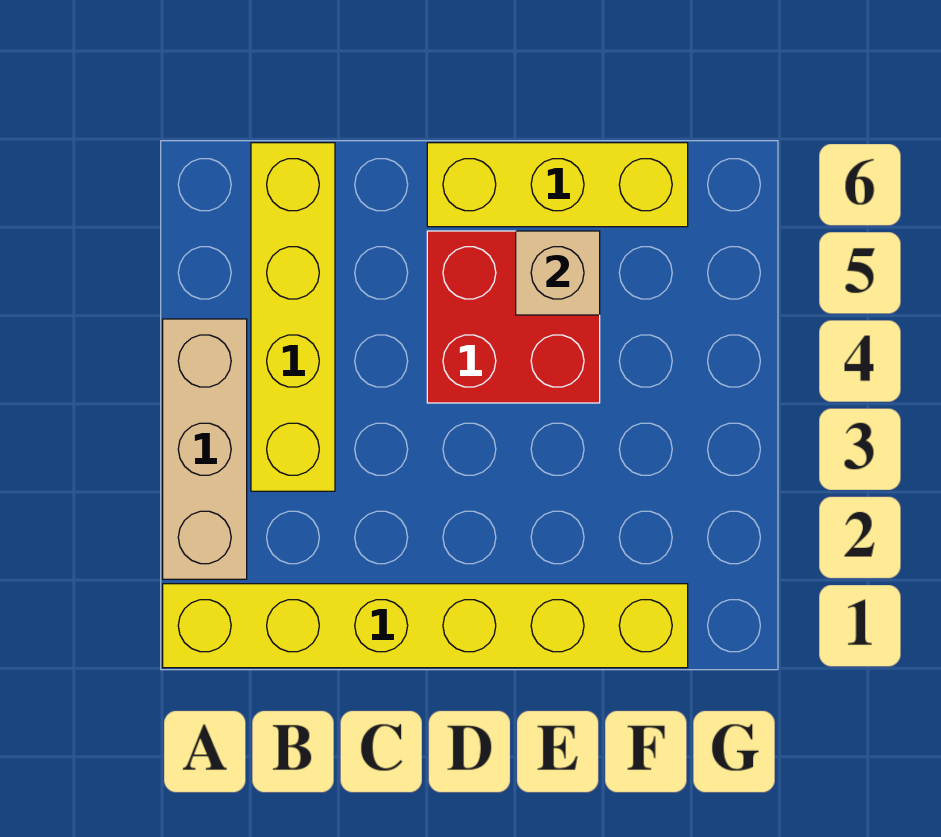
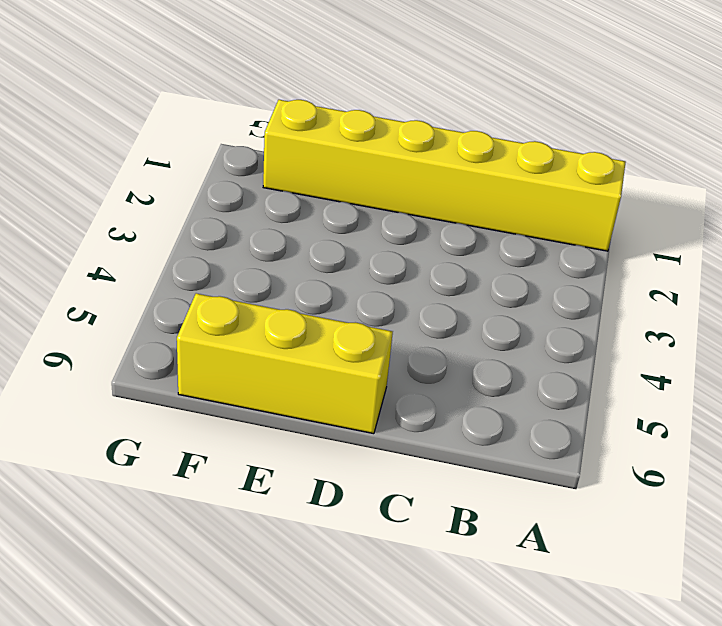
none -> tan brick A2:A4 level 1
none -> yellow brick B3:B6 level 1

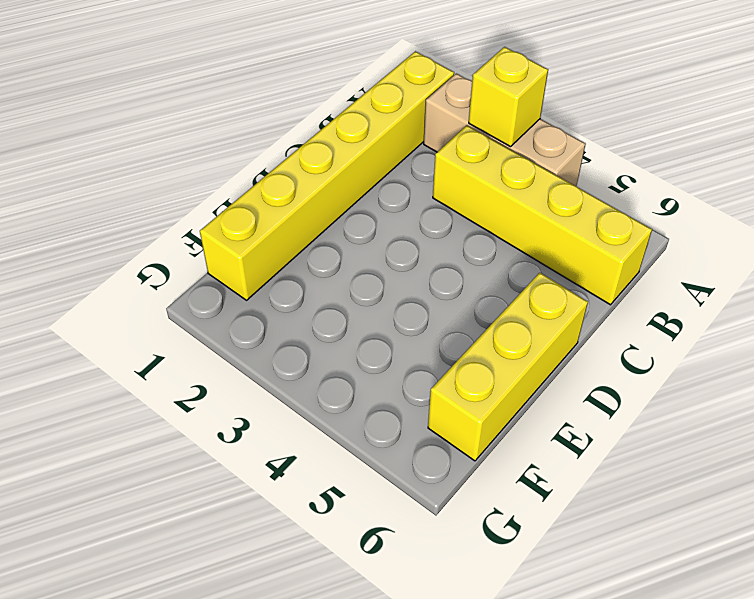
yellow brick A3 level 2 -> none
none -> red brick D4:E5 level 1
none -> tan brick E5 level 2

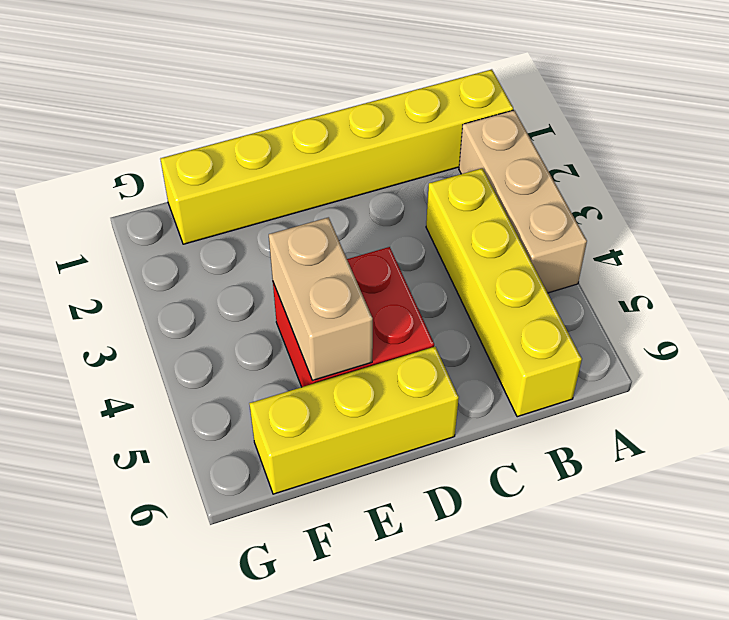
tan brick E4:E5 level 2 -> tan brick E5 level 2

